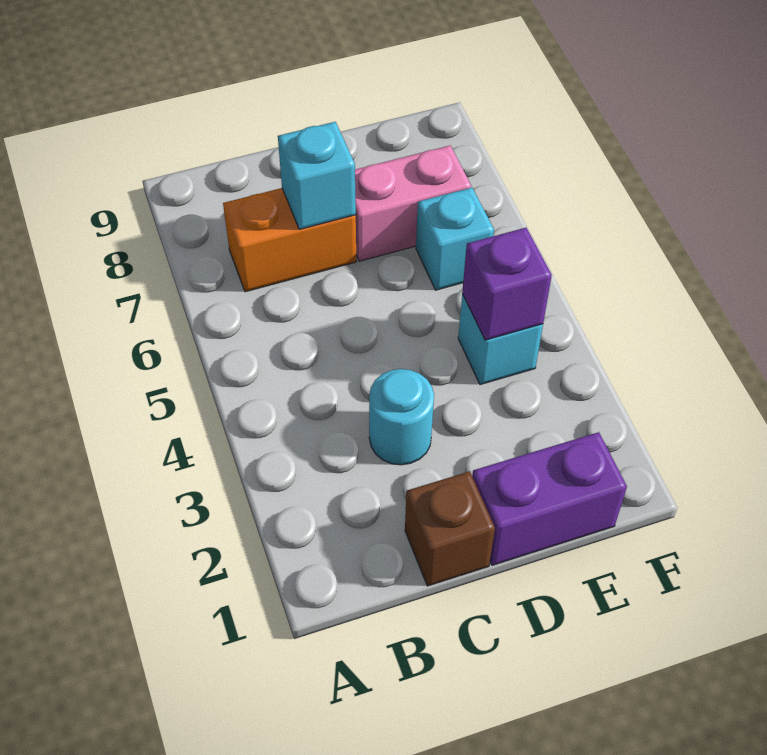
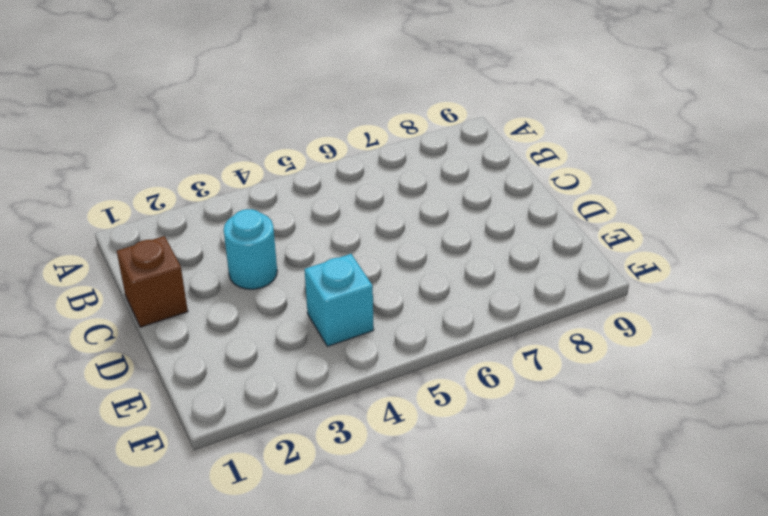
none -> orange brick B7:C7 level 1
none -> purple brick D1:E1 level 1

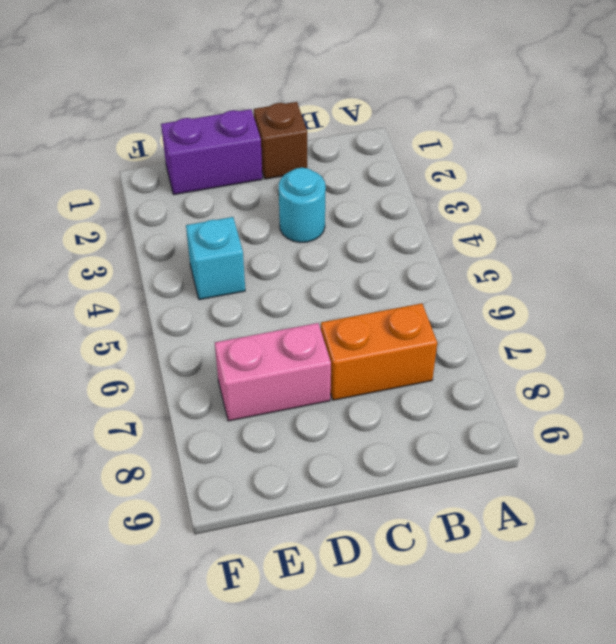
none -> cyan brick E6 level 1
none -> cyan brick C7 level 2

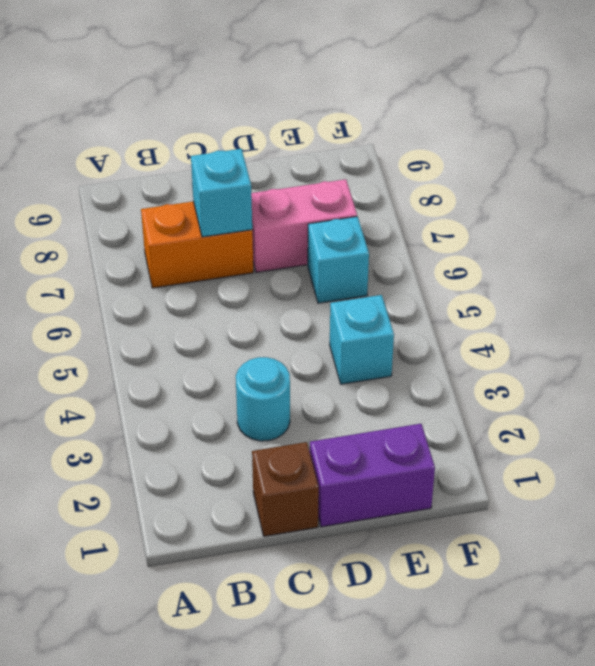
none -> purple brick E4 level 2

